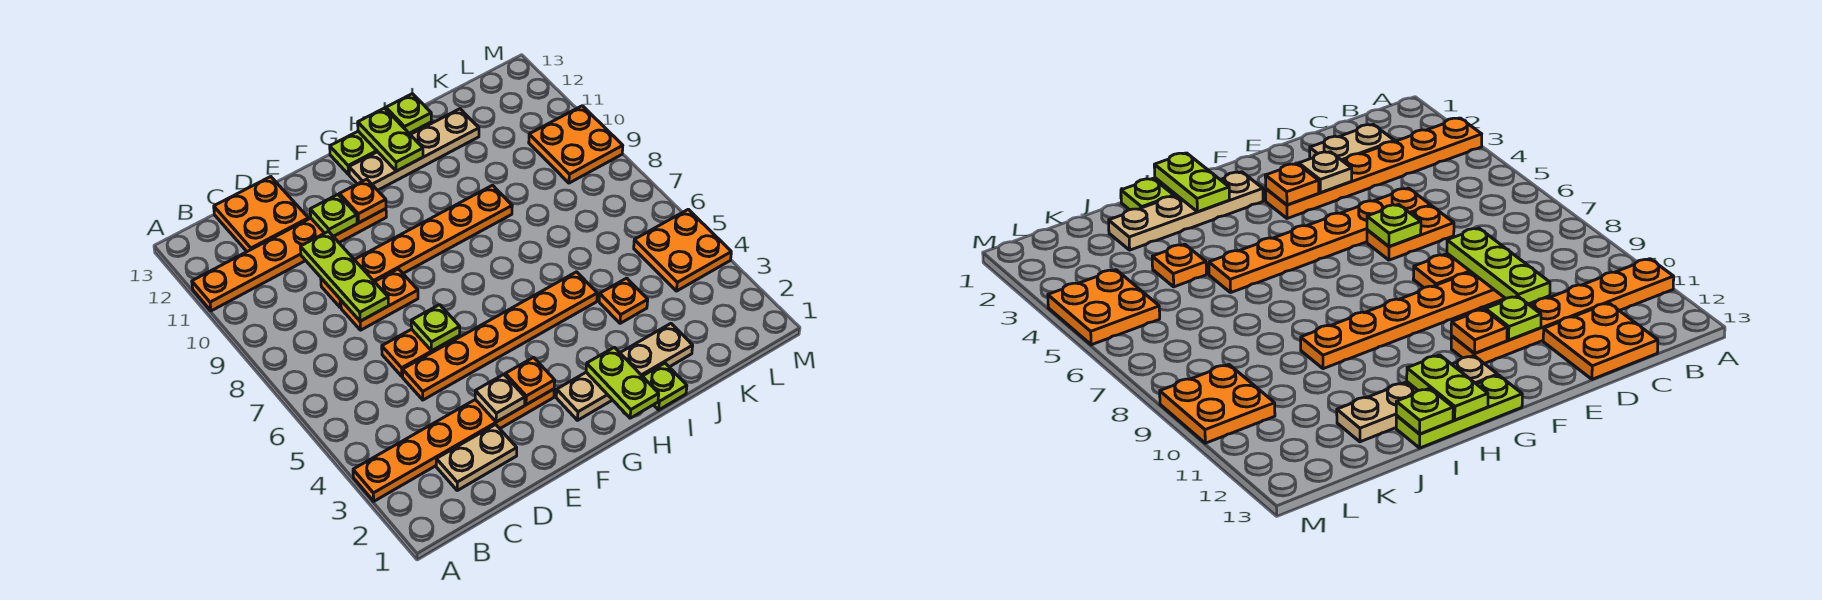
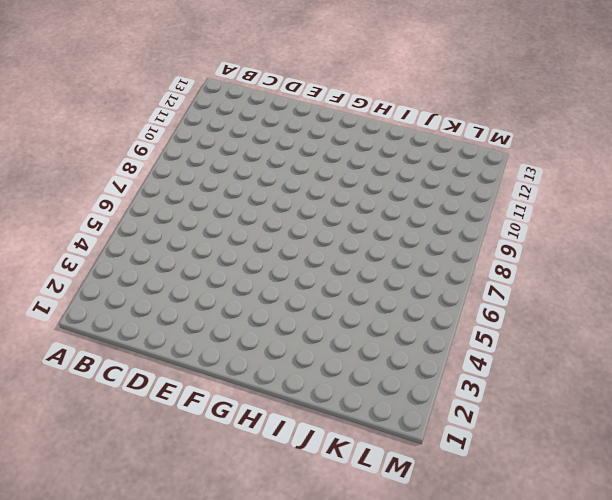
none -> orange plate A3:F3 level 1
none -> orange plate A11:F11 level 1
none -> tan plate C2:D2 level 1

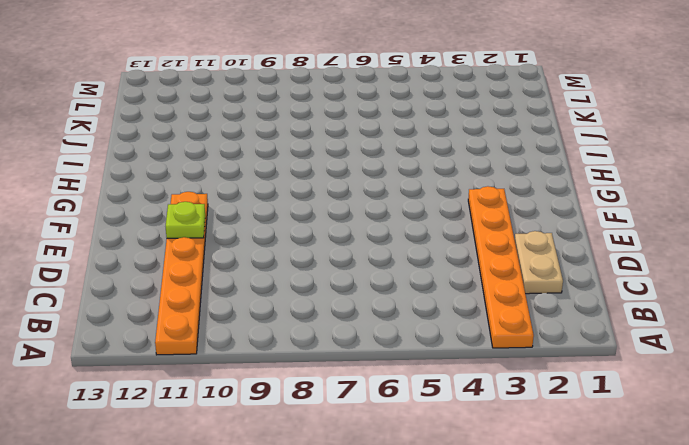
none -> orange plate C12:D13 level 1
none -> orange plate D5:I5 level 1
none -> orange plate D6:E6 level 1

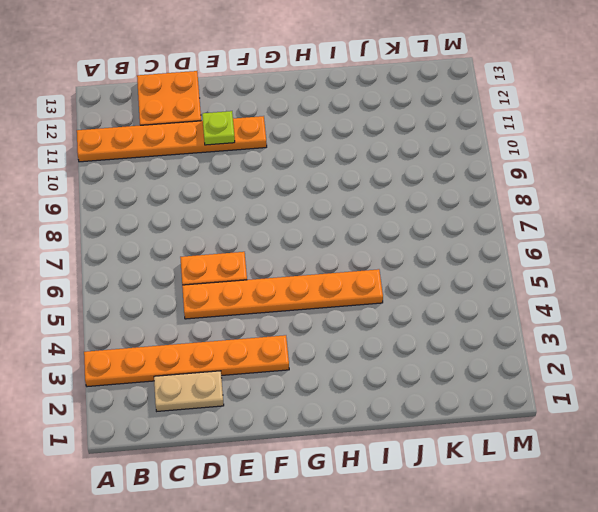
none -> orange plate D8:E8 level 1
none -> orange plate D9:I9 level 1
none -> tan plate G2:J2 level 1

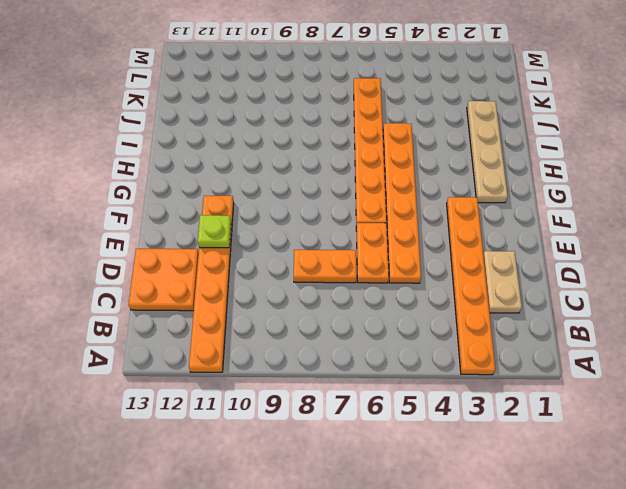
orange plate D7:D8 level 1 -> orange plate D8:E8 level 1
orange plate F6:K6 level 1 -> orange plate D9:I9 level 1
none -> tan plate G12:J12 level 1
none -> lime plate G13:I13 level 1
none -> lime plate I1 level 1

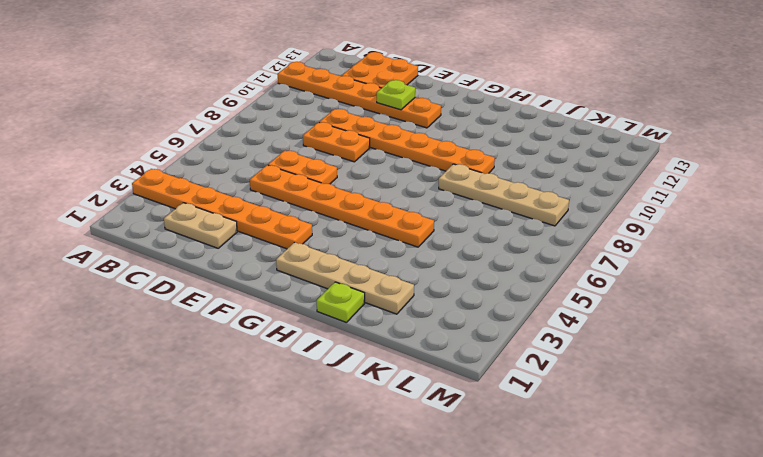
tan plate I8:L8 level 1 -> tan plate G12:J12 level 1
none -> lime plate G13:I13 level 1
none -> orange plate J4 level 1
none -> orange plate L4:M5 level 1

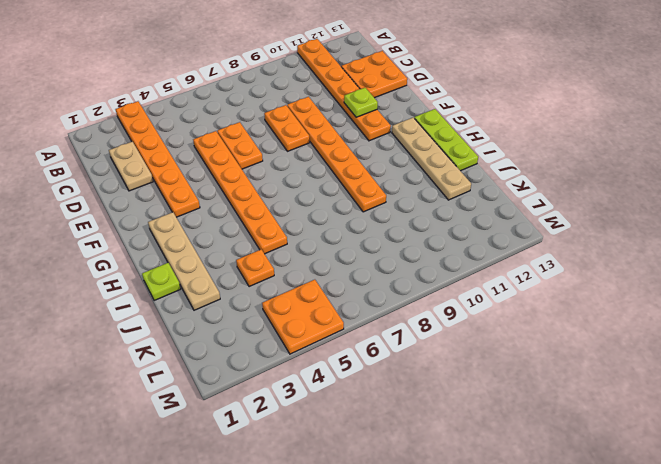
none -> orange plate L9:M10 level 1
none -> lime plate D8:D10 level 2
none -> tan plate E3 level 2

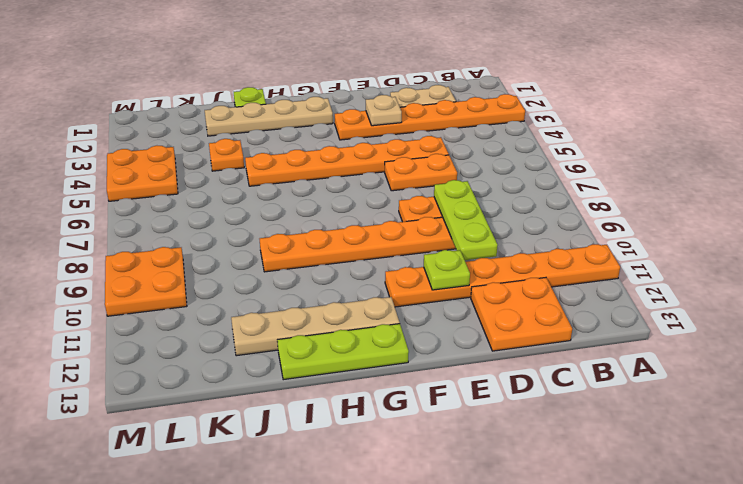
none -> lime plate E6 level 2
none -> orange plate F3 level 2
none -> orange plate F11 level 2

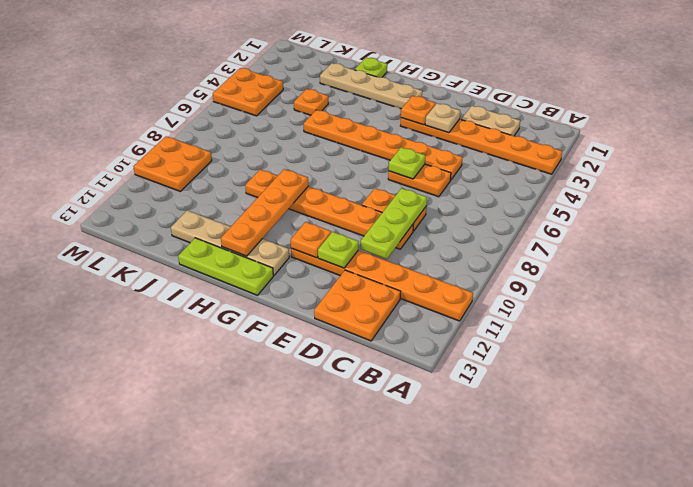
orange plate H9:H12 level 2 -> lime plate H12:H13 level 2
none -> lime plate H1:H2 level 2
none -> lime plate I13 level 2

